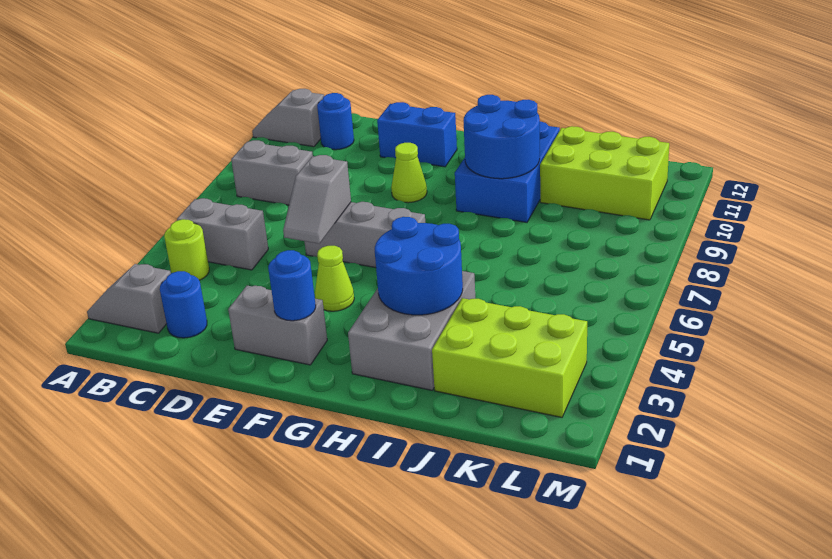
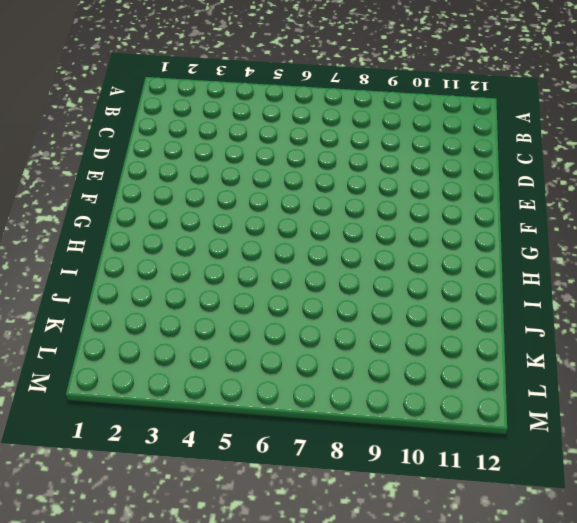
none -> grey slope A2:B2 level 1 top B
none -> grey slope A11:B11 level 1 top B
none -> lime round brick B4 level 1

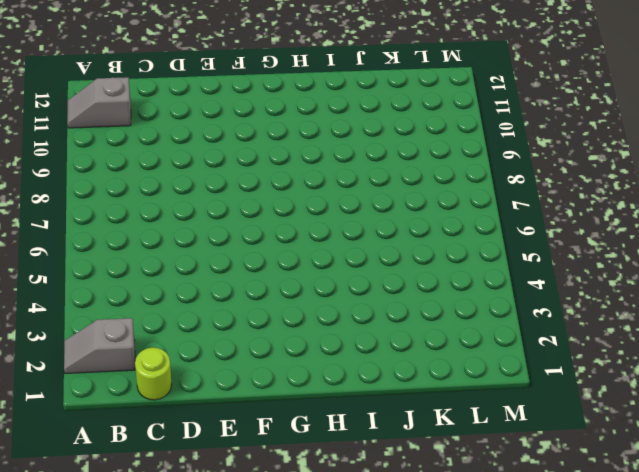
lime round brick C1 level 1 -> lime round brick B4 level 1
none -> grey brick B5:C5 level 1
none -> grey brick B8:C8 level 1
none -> blue round brick C2 level 1

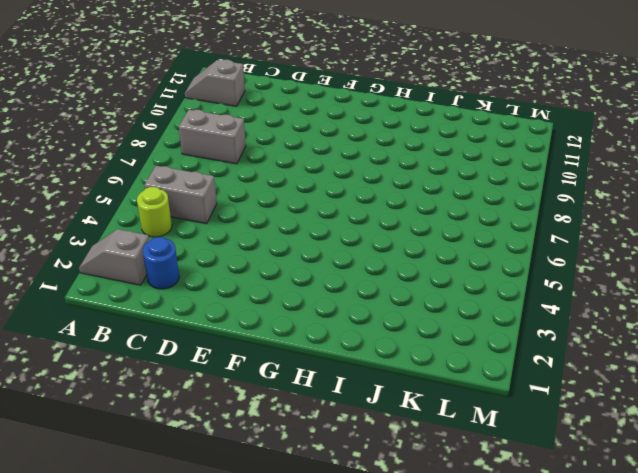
none -> blue round brick C11 level 1
none -> grey brick E2:F2 level 1
none -> grey brick E6:G6 level 1

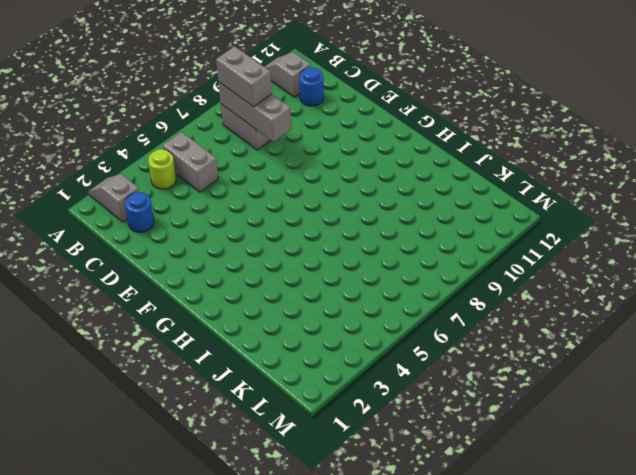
grey brick B8:D8 level 2 -> grey brick E6:G6 level 1
grey brick B8:C8 level 3 -> grey brick E2:F2 level 1
none -> blue brick E11:F11 level 1
none -> lime cone F4 level 1
none -> lime cone F9 level 1

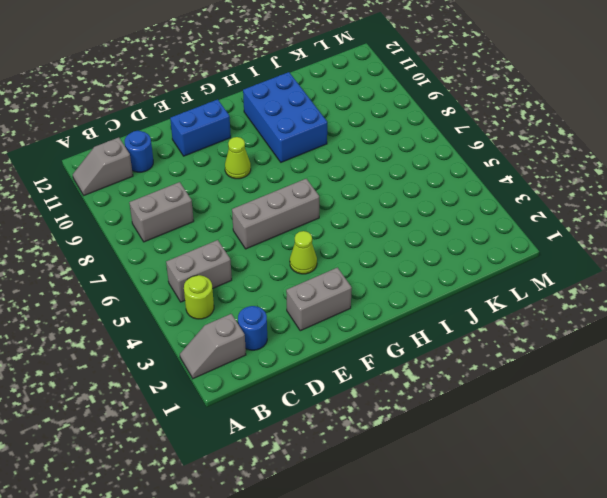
none -> grey brick H2:I4 level 1
none -> lime brick J2:L3 level 1
none -> lime brick J10:L11 level 1

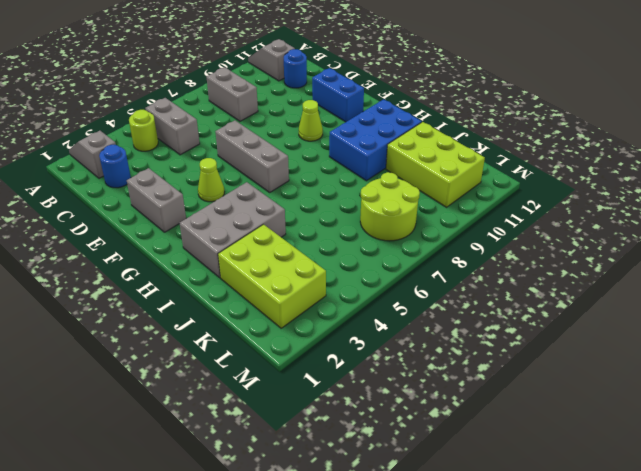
lime round brick K7:L8 level 1 -> none
none -> grey slope E5:E6 level 2 top 6
none -> blue round brick F2 level 2
none -> blue round brick H3:I4 level 2

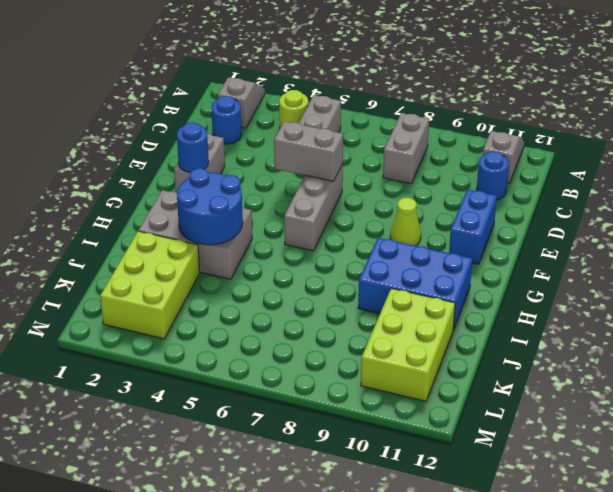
grey brick E5:E6 level 2 -> grey slope E5:E6 level 2 top 6
none -> lime cone F4 level 1
none -> blue round brick H9:I10 level 2

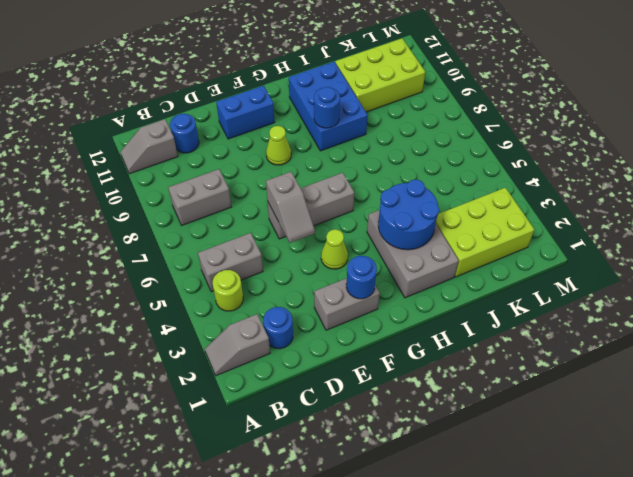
blue round brick H9 level 2 -> blue round brick H9:I10 level 2

